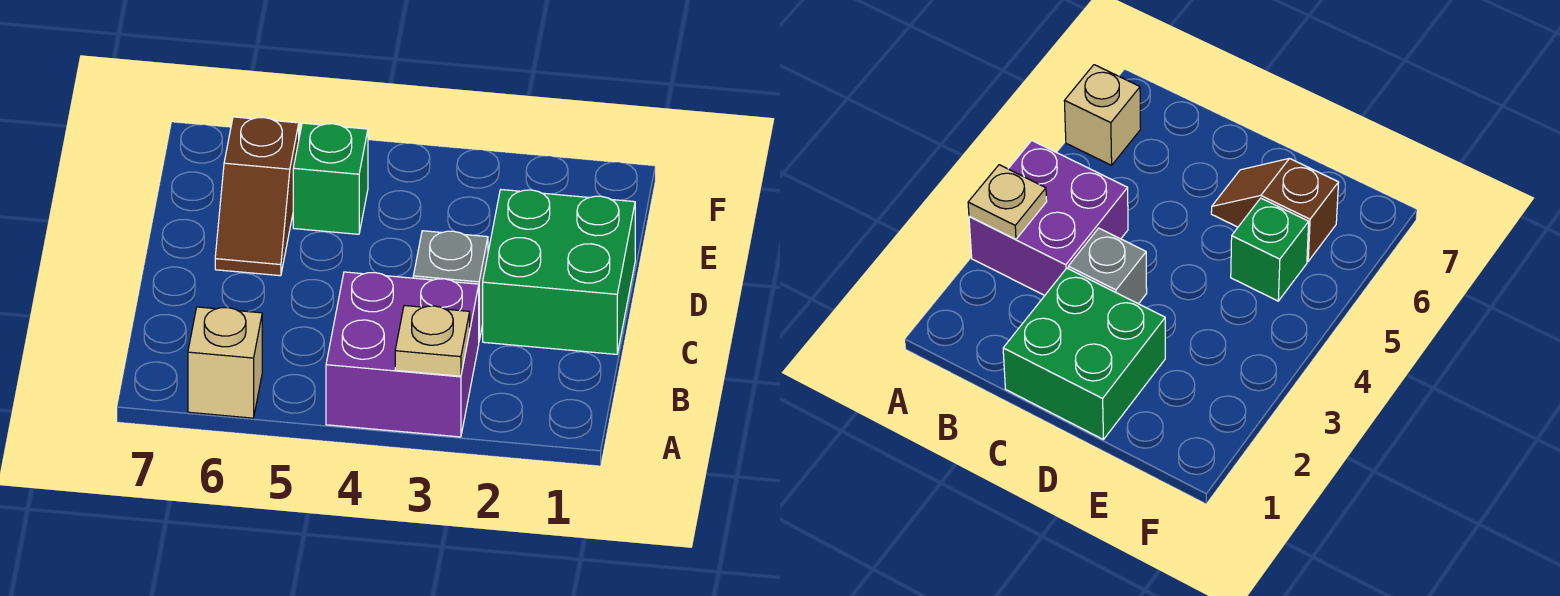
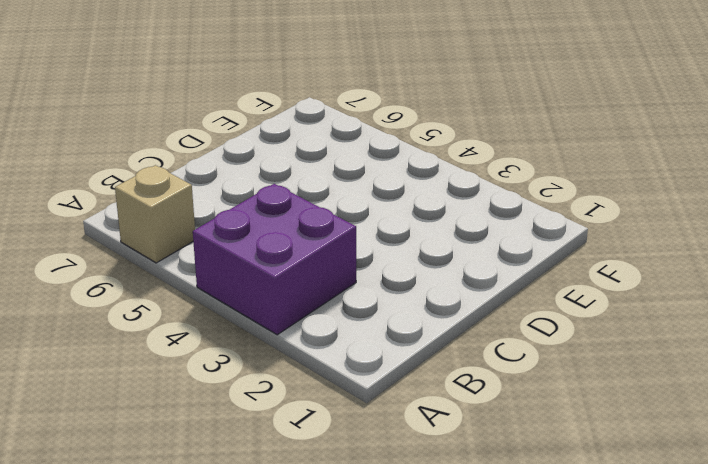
none -> green brick C1:D2 level 1
none -> grey brick C3 level 1

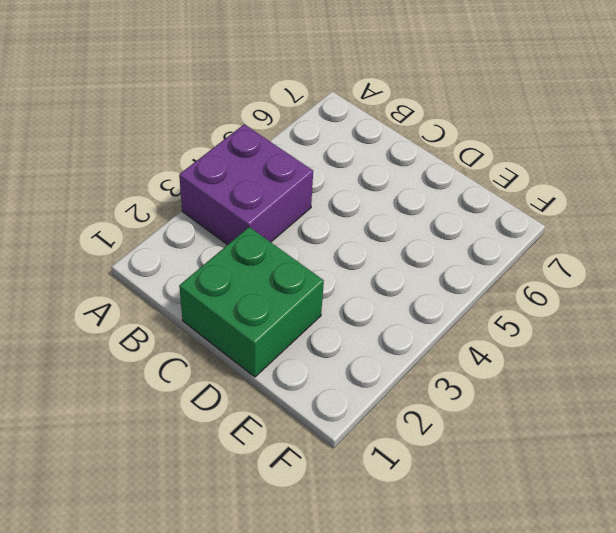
none -> tan brick A6 level 1
none -> grey brick C3 level 1

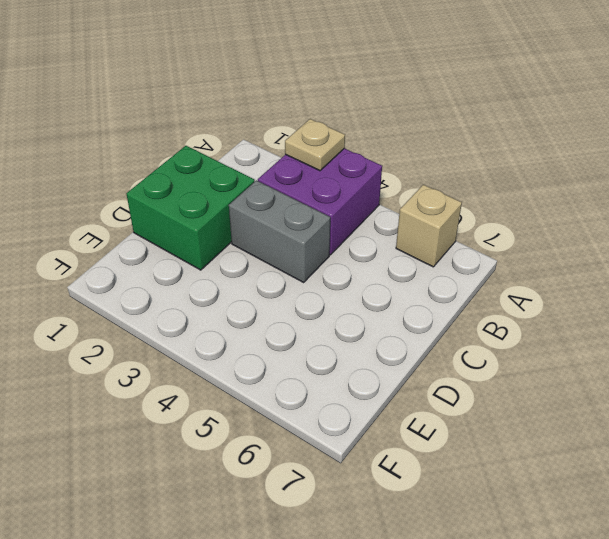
grey brick C3:C4 level 1 -> grey brick C3 level 1
none -> brown slope D6:E6 level 1 top E
none -> green brick E5 level 1

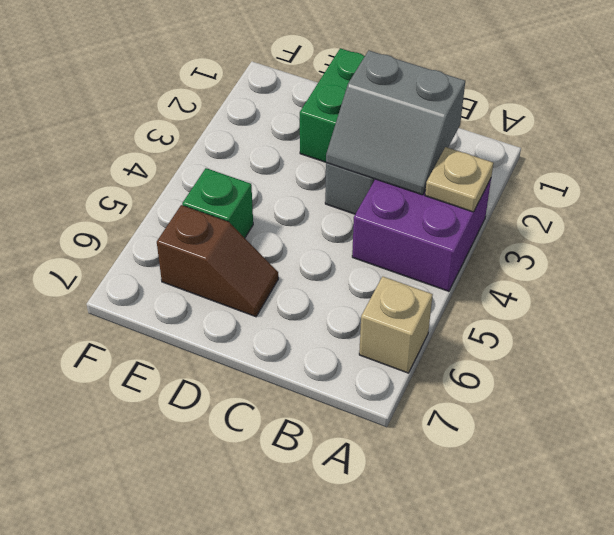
grey slope B2:C3 level 2 top 2 -> none

